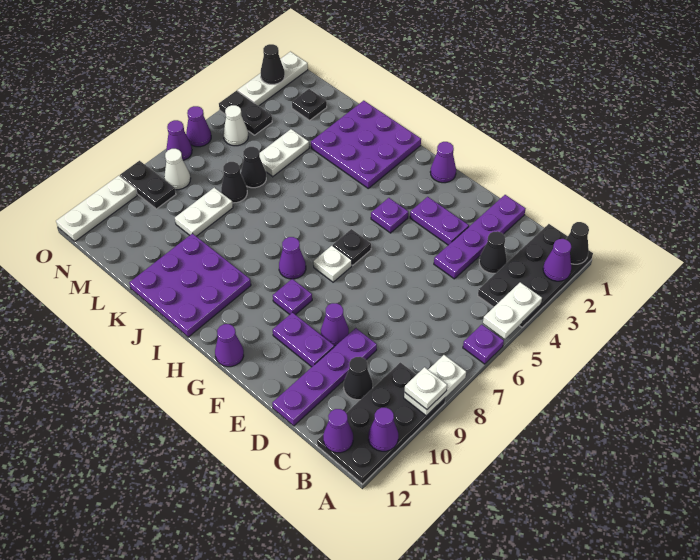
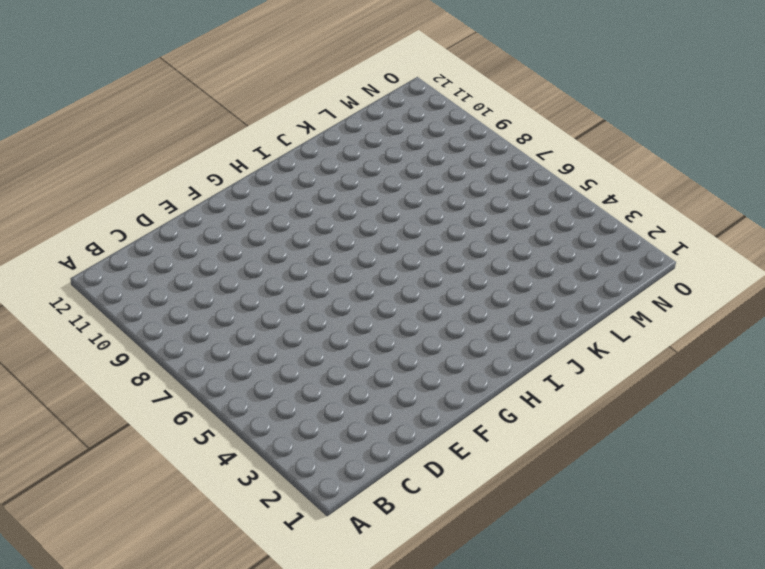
none -> black plate A1:B4 level 1
none -> purple plate A6 level 1
none -> black plate A9:B12 level 1
none -> black cone C3 level 1

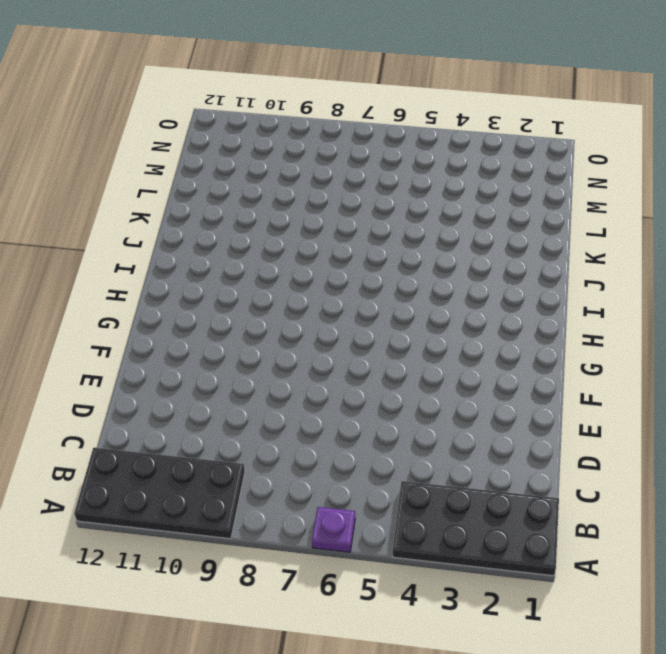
none -> black cone C3 level 1
none -> black cone C10 level 1
none -> purple plate D1:D4 level 1
none -> purple plate D9:D12 level 1

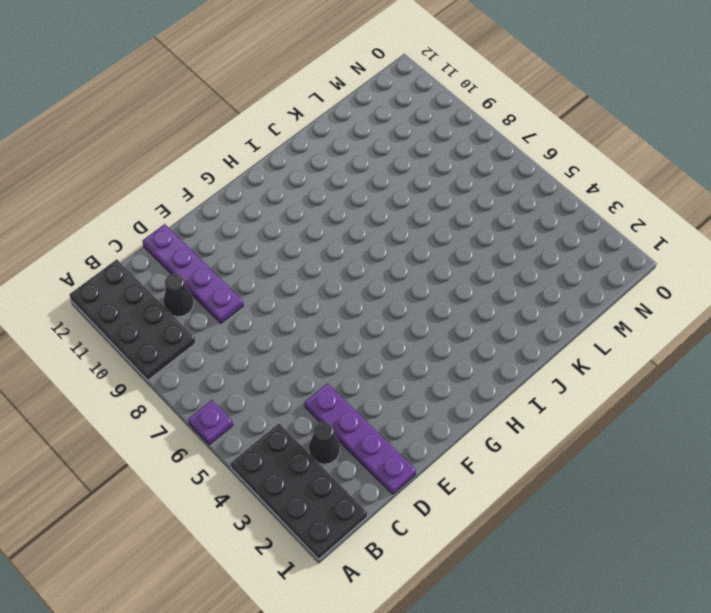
none -> purple plate E3:F3 level 1
none -> purple cone E9 level 1
none -> purple plate E10:F10 level 1
none -> purple cone G1 level 1

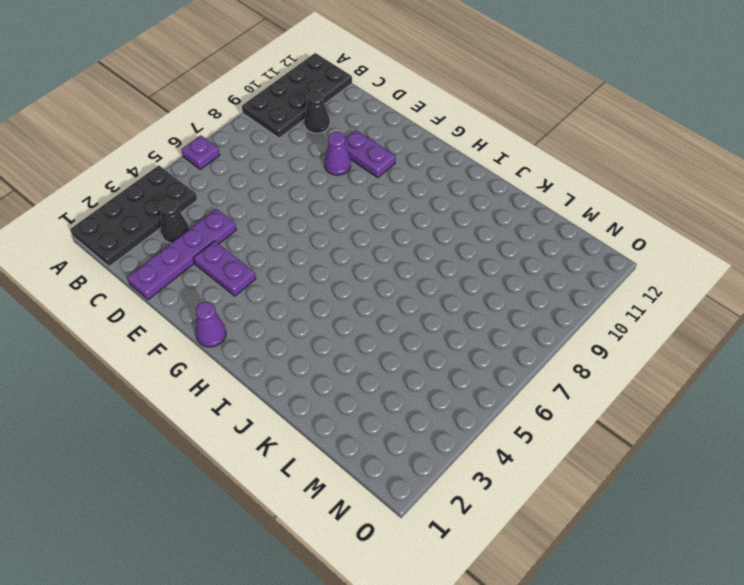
none -> purple plate D9:D12 level 1
none -> purple plate G4 level 1
none -> black plate G6 level 1
none -> white plate G7 level 1

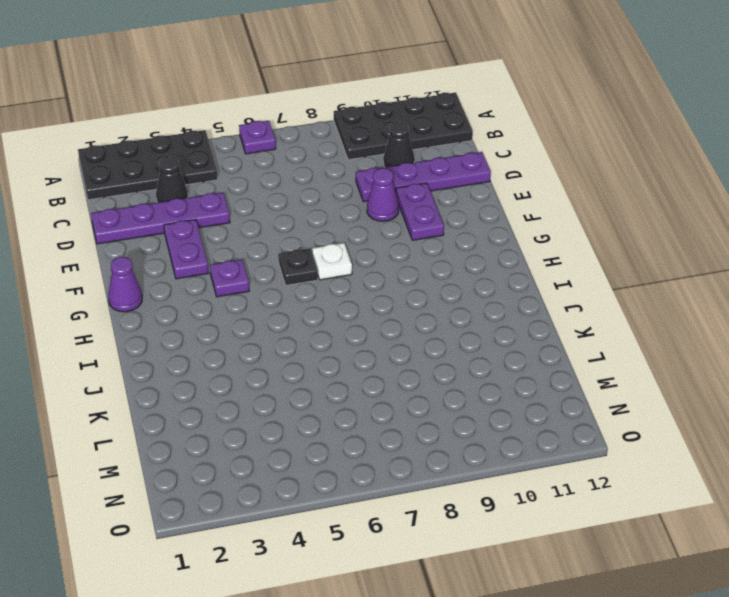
none -> purple plate G9 level 1
none -> purple cone G12 level 1
none -> purple cone H8 level 1
none -> purple plate I1:K3 level 1

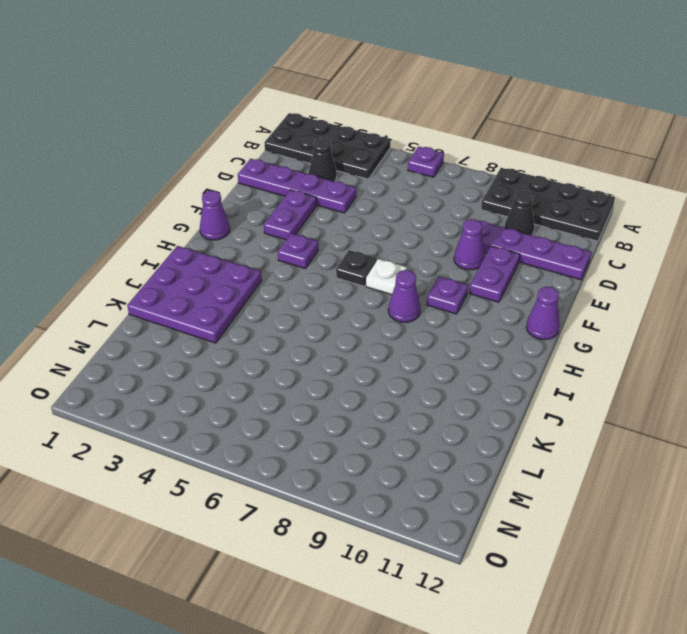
none -> purple plate I10:K12 level 1
none -> white plate L4:L5 level 1
none -> black cone L6 level 1
none -> black cone L7 level 1

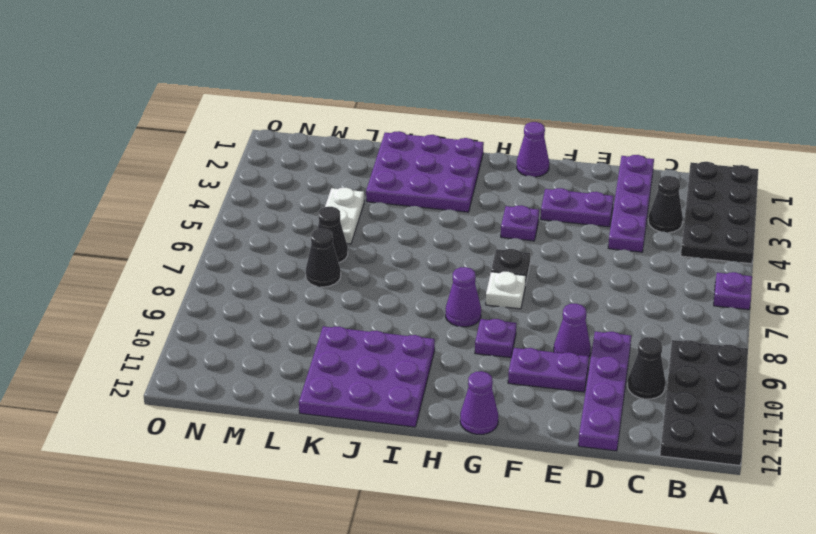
none -> white plate L8:L9 level 1
none -> black plate M2 level 1
none -> black plate N4:O4 level 1
none -> white cone N5 level 1

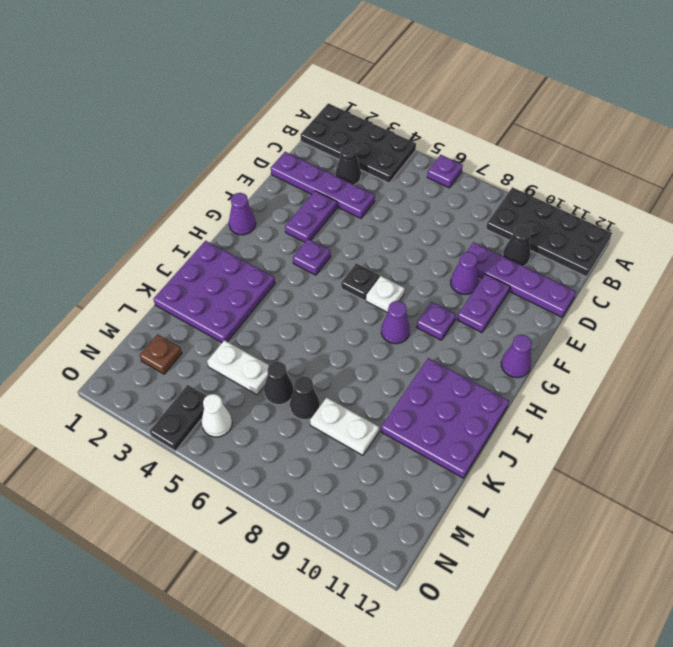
brown plate M2 level 1 -> black plate M2 level 1
none -> white cone N8 level 1
none -> black plate N9:O9 level 1
none -> white plate O1:O3 level 1
none -> purple cone O6 level 1

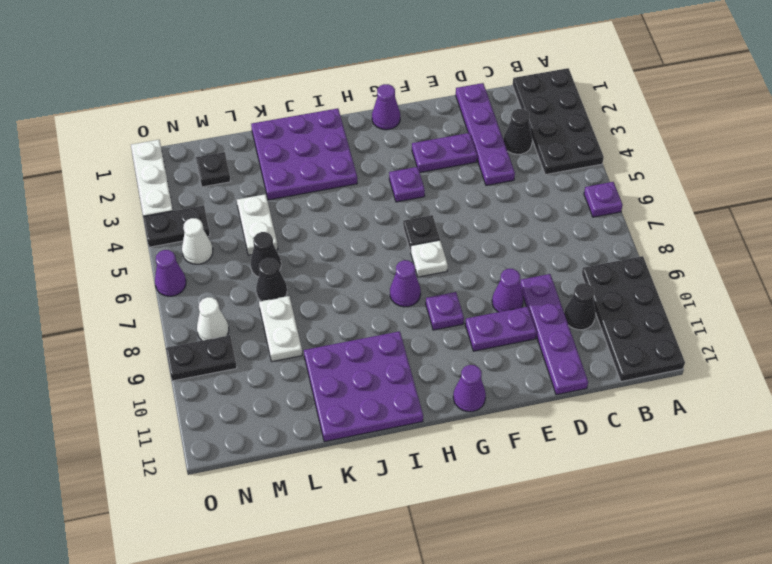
none -> purple cone O7 level 1
none -> white plate O10:O12 level 1
none -> black cone A1 level 2
none -> purple cone A2 level 2

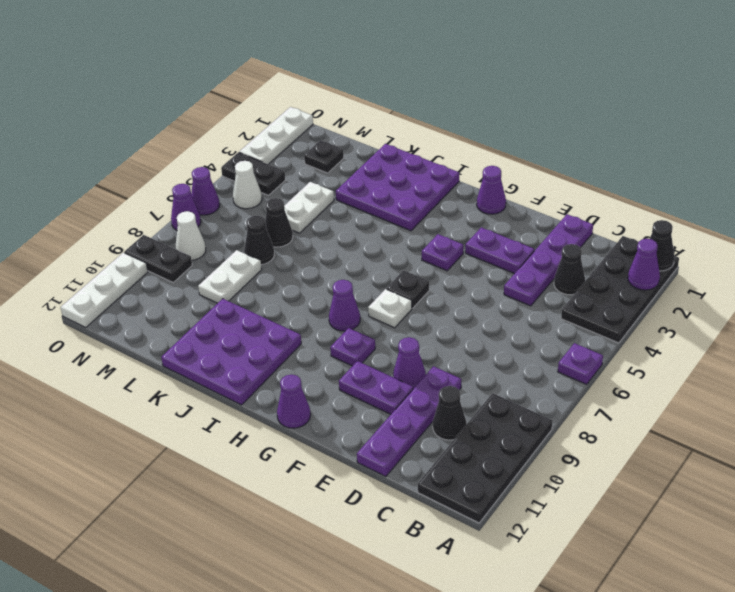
none -> white plate A4:A5 level 2
none -> white plate A8:A9 level 2
none -> purple cone A11 level 2
none -> purple cone B12 level 2

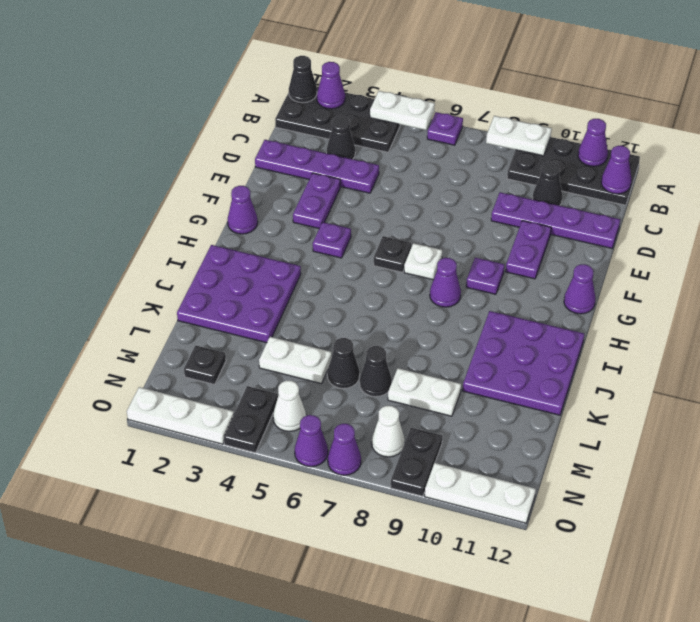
none -> purple cone E9 level 1
none -> black cone O2 level 2
none -> white plate A9 level 3

